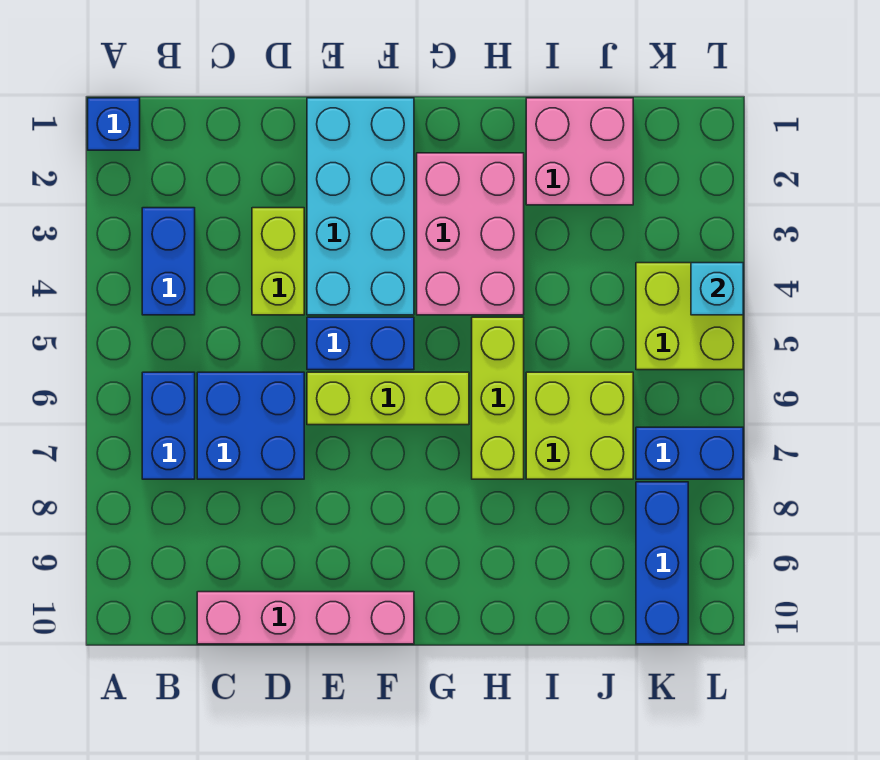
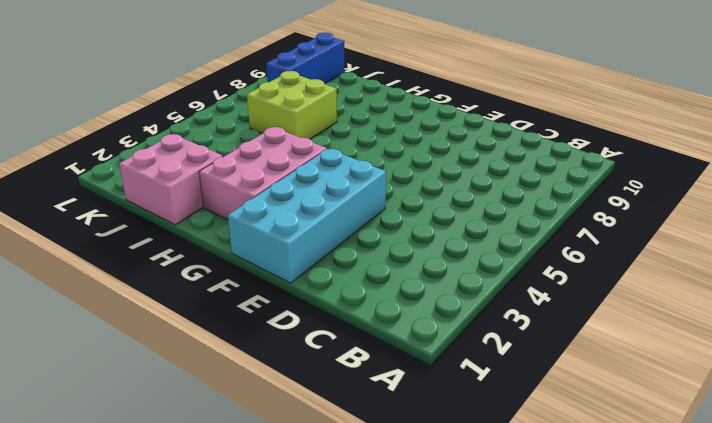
none -> blue brick A1 level 1
none -> blue brick B3:B4 level 1
none -> blue brick B6:B7 level 1

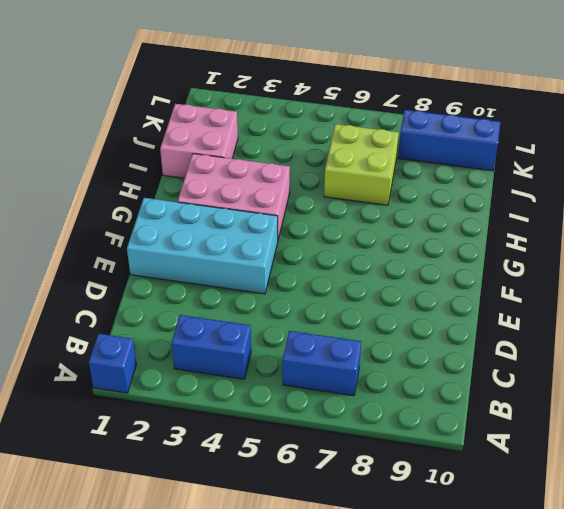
none -> blue brick C6:D7 level 1
none -> pink brick C10:F10 level 1
none -> lime brick D3:D4 level 1

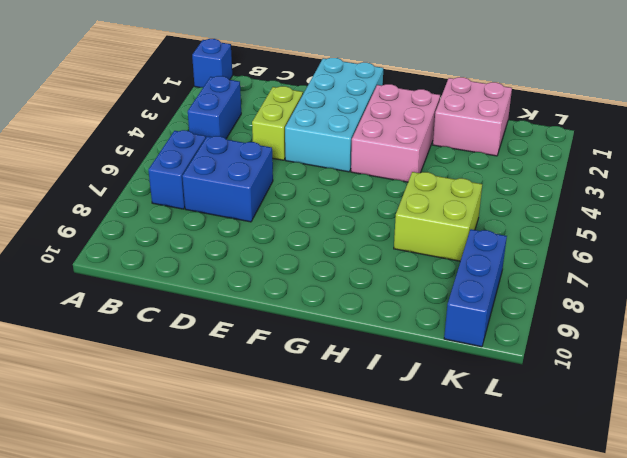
none -> pink brick C10:F10 level 1
none -> blue brick E5:F5 level 1
none -> lime brick E6:G6 level 1

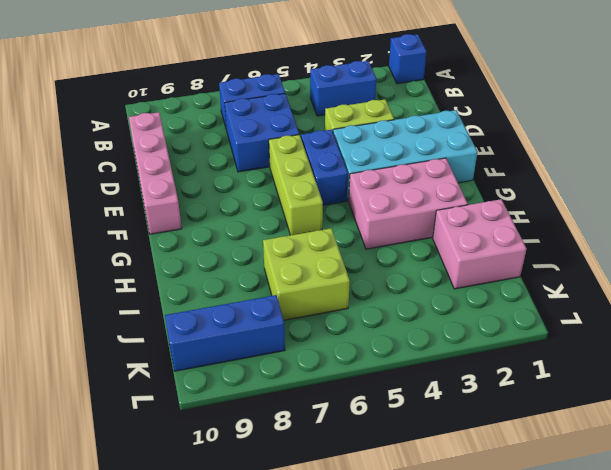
none -> lime brick H5:H7 level 1
none -> lime brick K4:L5 level 1
none -> blue brick K7:L7 level 1

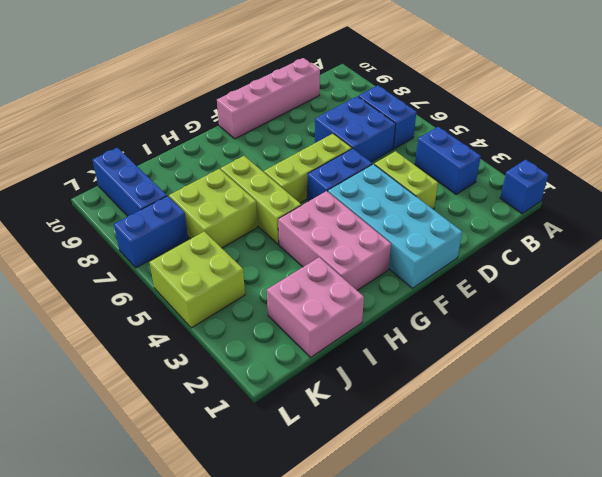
none -> cyan brick L4 level 2

